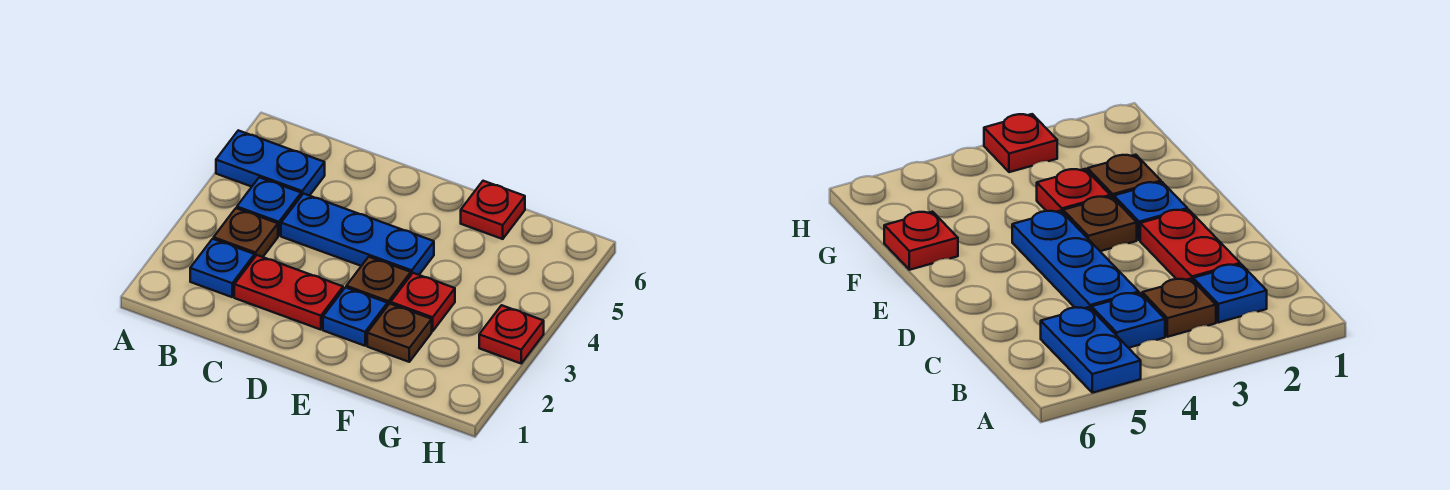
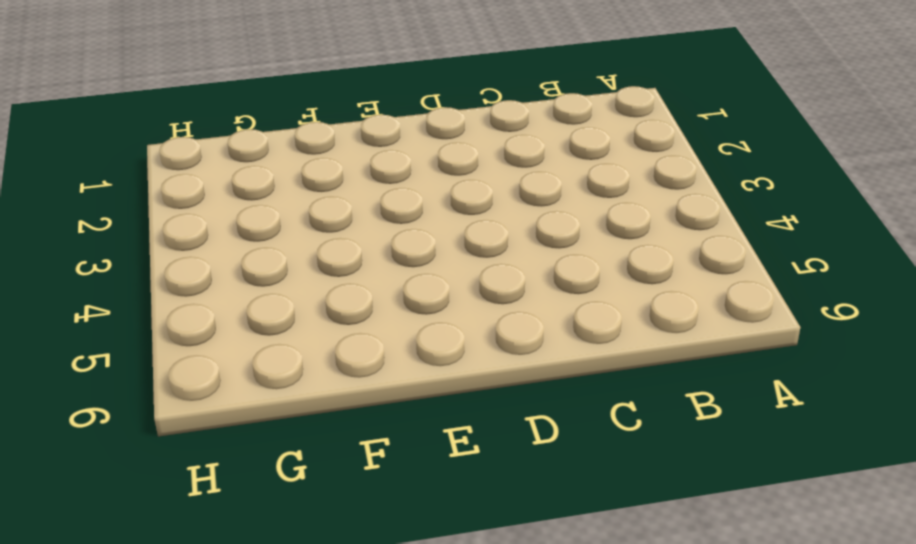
none -> blue plate A5:B5 level 1
none -> blue plate B2 level 1
none -> brown plate B3 level 1

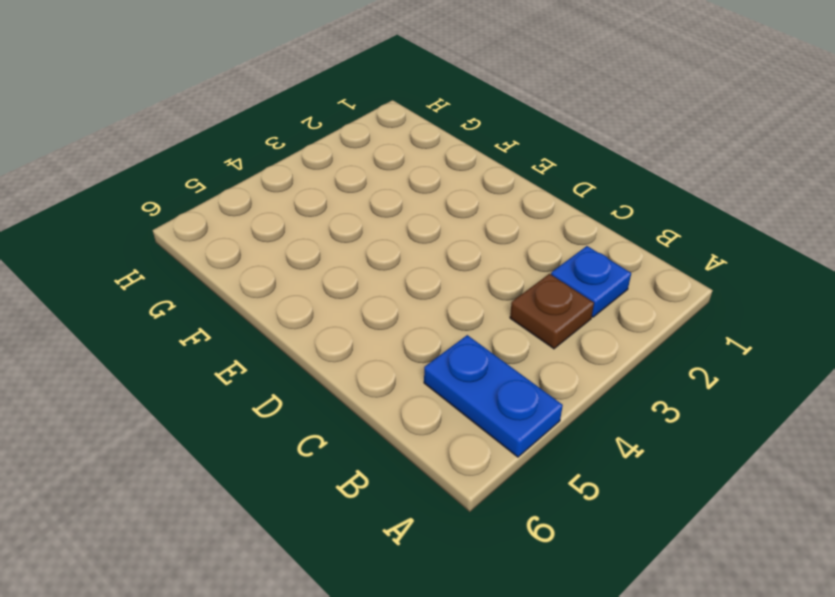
none -> blue plate B4 level 1
none -> red plate C2:D2 level 1
none -> blue plate C4:E4 level 1

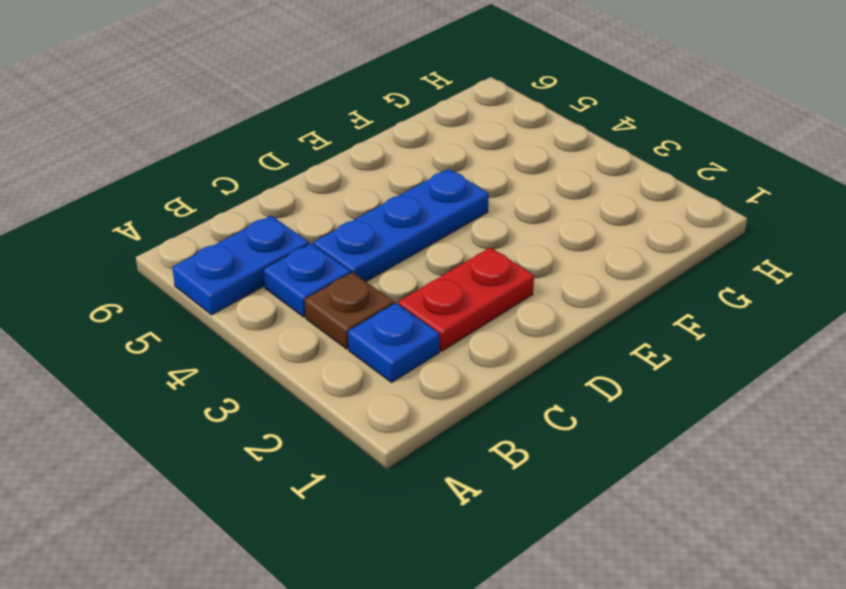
none -> blue plate E2 level 1
none -> brown plate E3 level 1
none -> brown plate F2 level 1

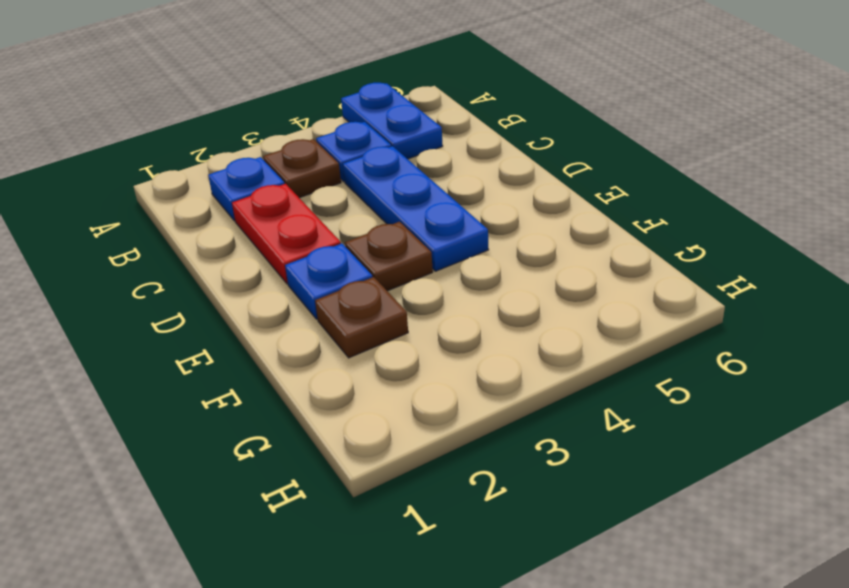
none -> red plate F3 level 1
none -> red plate F6 level 1
none -> red plate H3 level 1

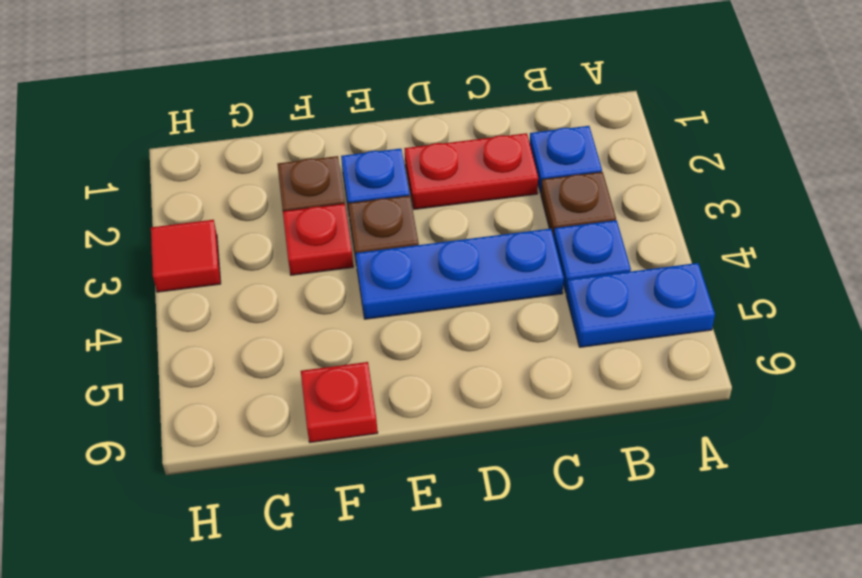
red tile H3 level 1 -> red plate H3 level 1

